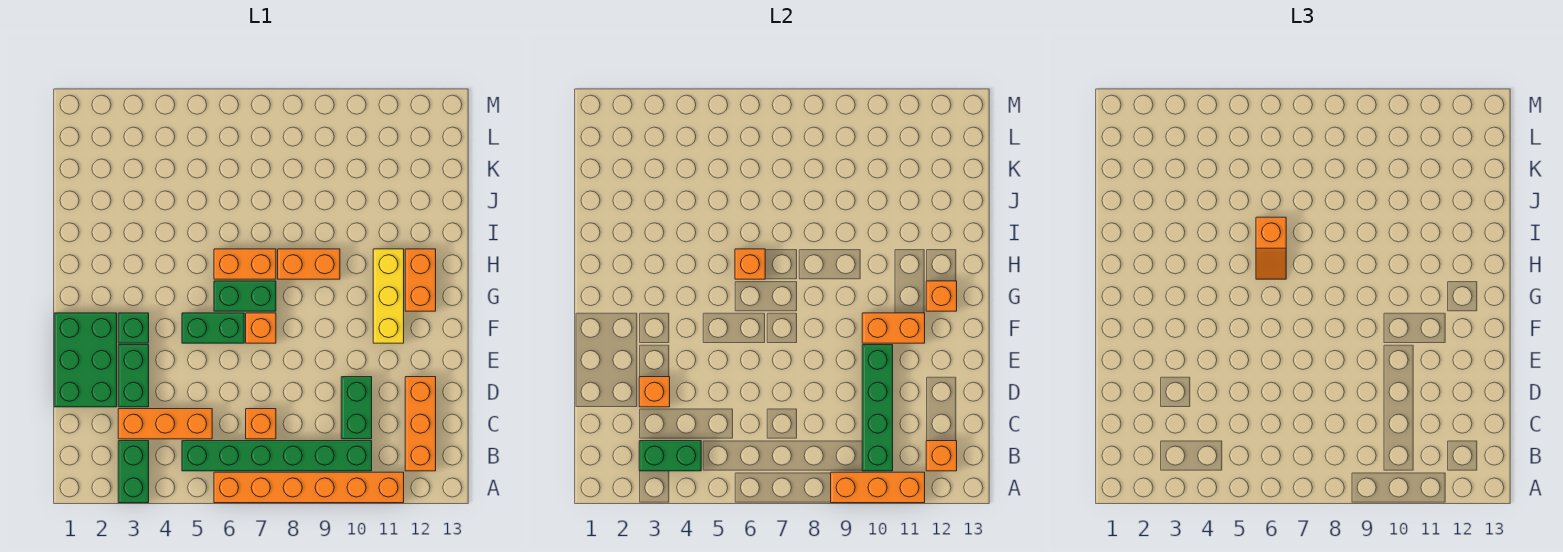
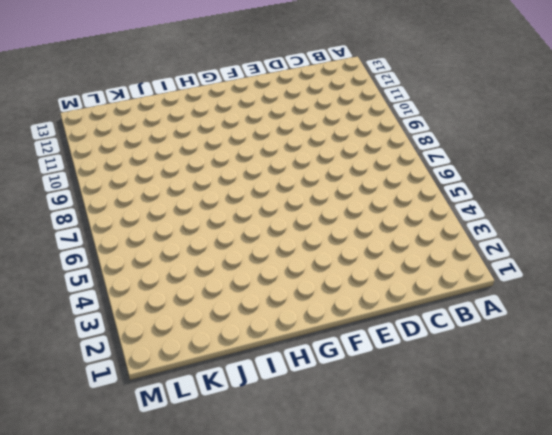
none -> green brick A3:B3 level 1
none -> orange brick A6:A11 level 1
none -> green brick B5:B10 level 1

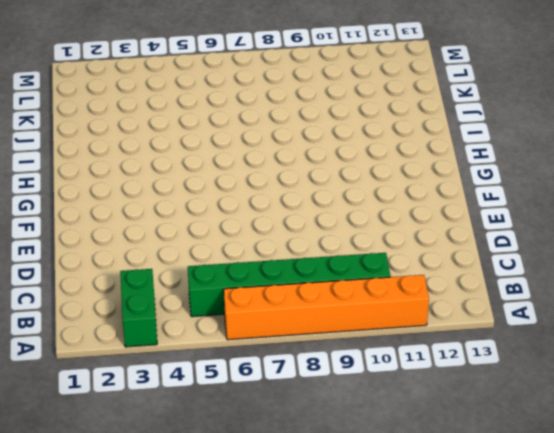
none -> orange brick B12:D12 level 1
none -> orange brick C3:C5 level 1
none -> orange brick C7 level 1

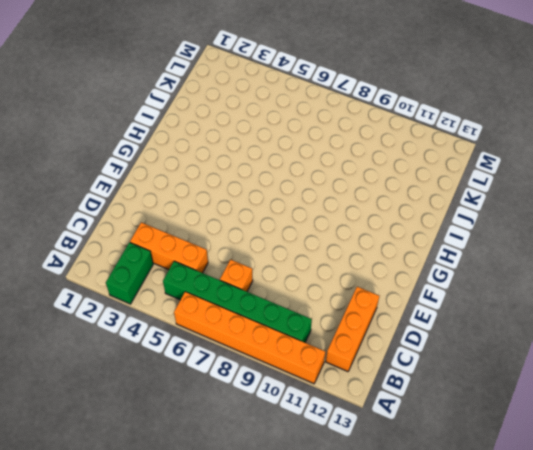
none -> green brick C10:D10 level 1
none -> green brick D1:F2 level 1
none -> green brick D3:E3 level 1

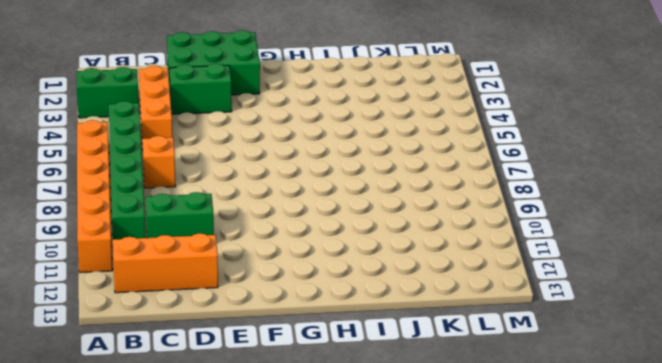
none -> green brick F3 level 1
none -> green brick F5:F6 level 1
none -> orange brick F7 level 1

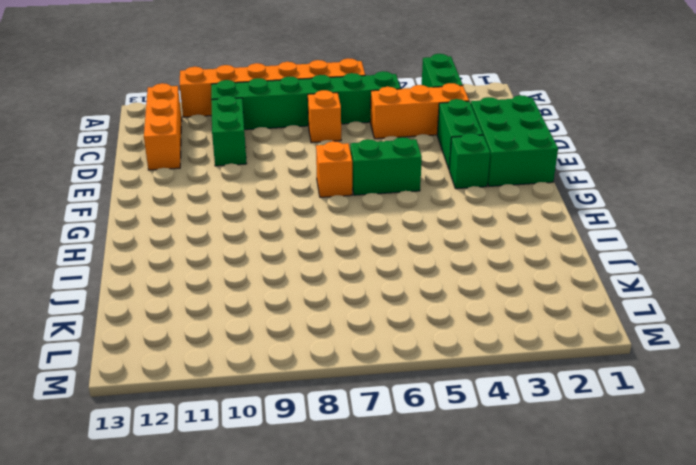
none -> yellow brick F11:H11 level 1
none -> green brick G6:G7 level 1
none -> orange brick G12:H12 level 1

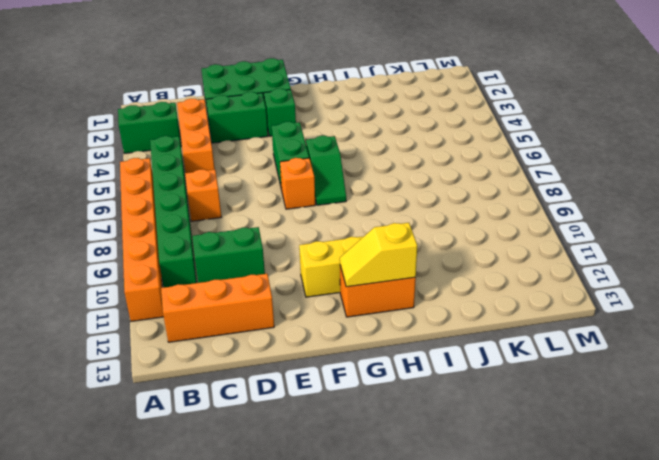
green slope G6:G7 level 1 top 6 -> green brick G6:G7 level 1
yellow slope G12:H12 level 2 top H -> orange brick G12 level 2
none -> orange brick H6:H7 level 1
none -> orange brick H8:H9 level 1
none -> orange brick A9:A11 level 2

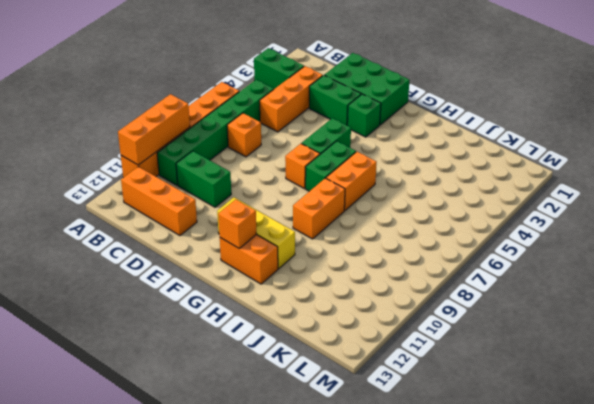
none -> green brick B3:B4 level 2
none -> green brick B10:E10 level 2
none -> orange brick B12 level 2

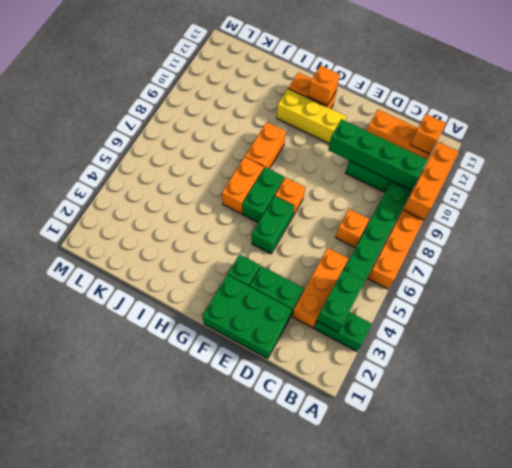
none -> orange brick D3 level 2
none -> orange brick F10:F11 level 2
none -> orange brick H6 level 2

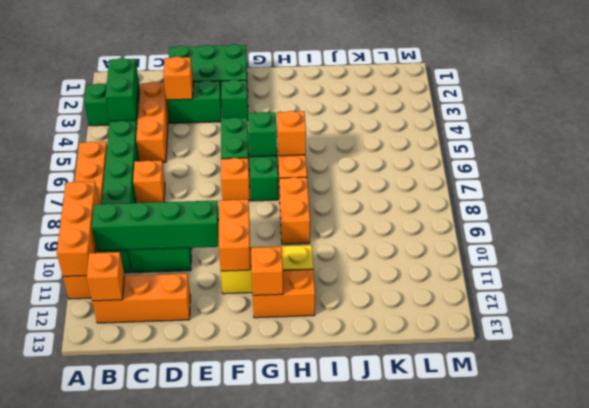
green brick G6 level 2 -> none
none -> orange slope H6:I6 level 3 top I

